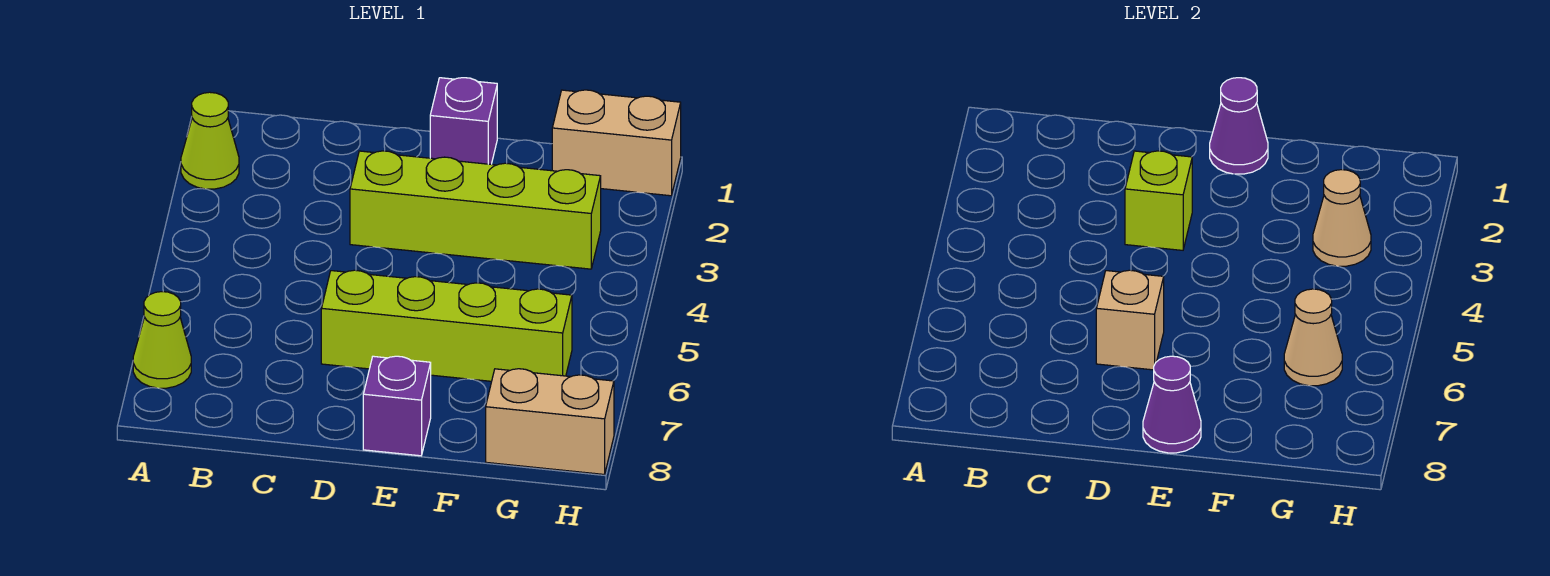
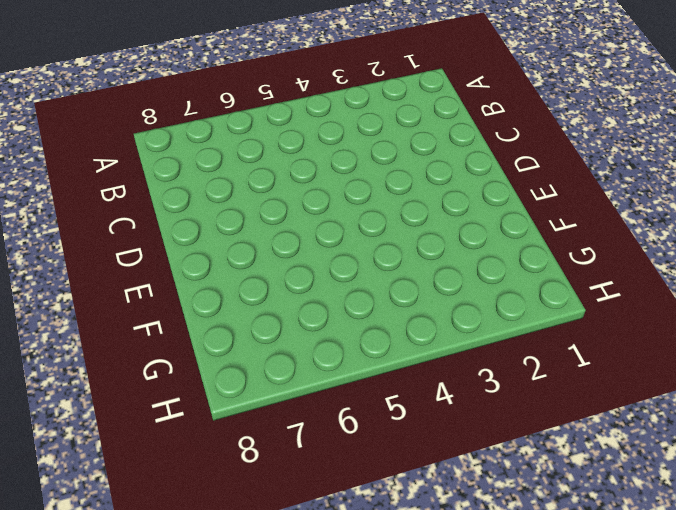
none -> lime cone A2 level 1
none -> lime cone A7 level 1
none -> lime brick D3:G3 level 1

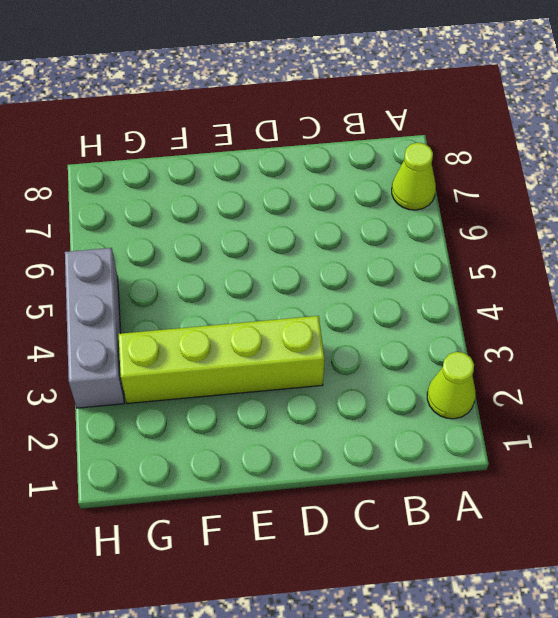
grey brick H3:H5 level 1 -> none
none -> lime brick D6:G6 level 1
none -> purple brick E1 level 1
none -> purple brick E8 level 1

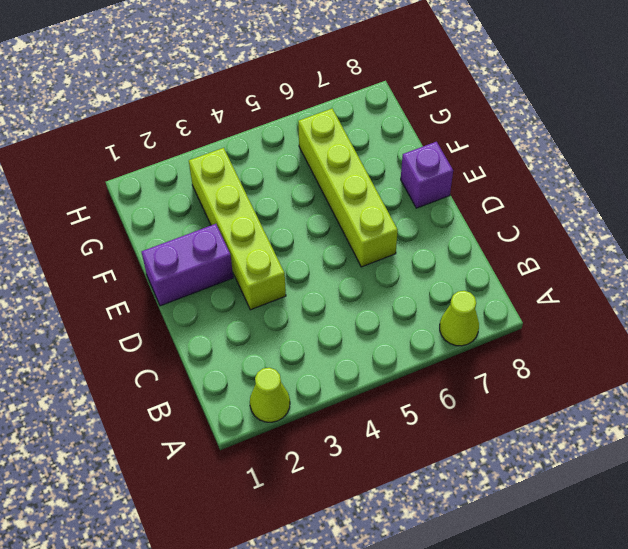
purple brick E1:E2 level 1 -> purple brick E1 level 1
none -> tan brick G1:H1 level 1
none -> tan brick G8:H8 level 1
none -> lime brick D3 level 2

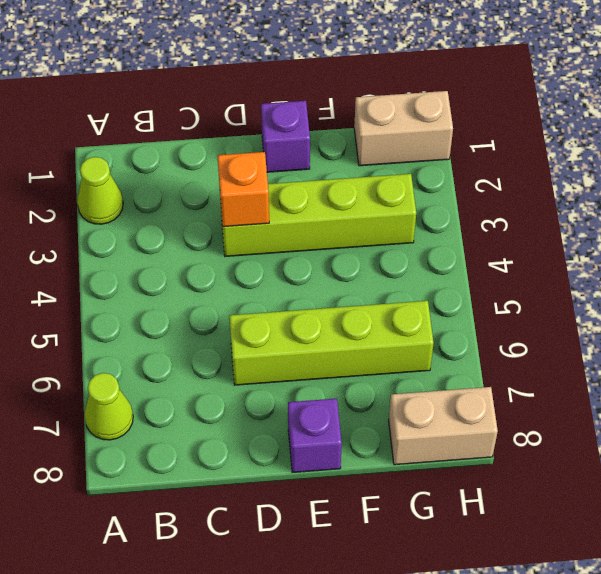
orange brick D3 level 2 -> lime brick D3 level 2
none -> tan brick D6 level 2
none -> purple cone E1 level 2
none -> purple cone E8 level 2

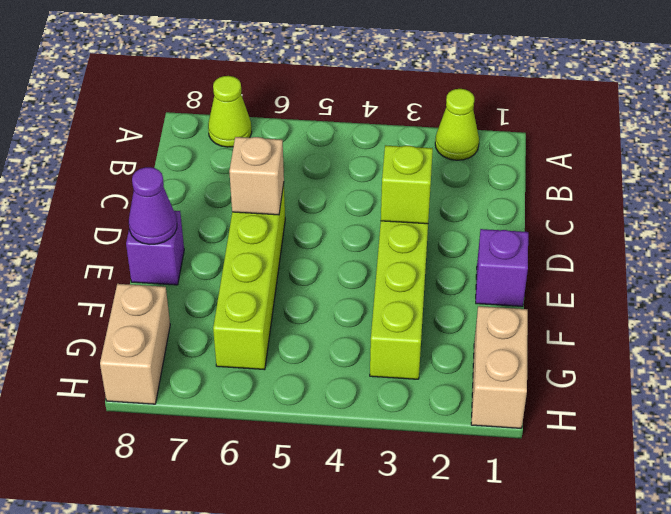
none -> purple cone E1 level 2
none -> tan cone G3 level 2
none -> tan cone G6 level 2

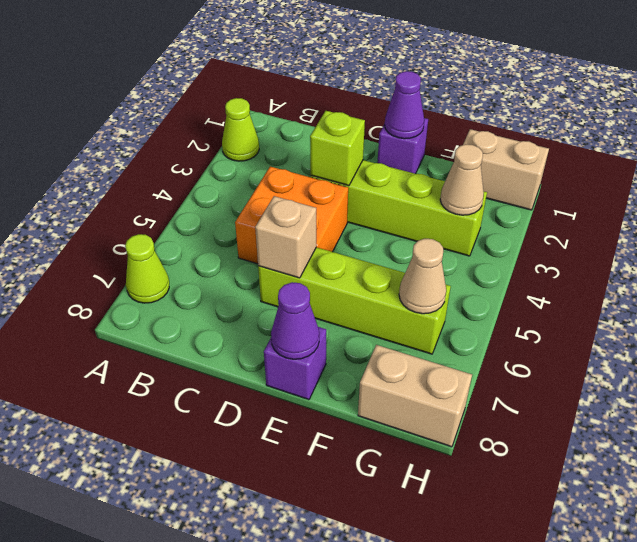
orange brick C4:D5 level 1 -> none

